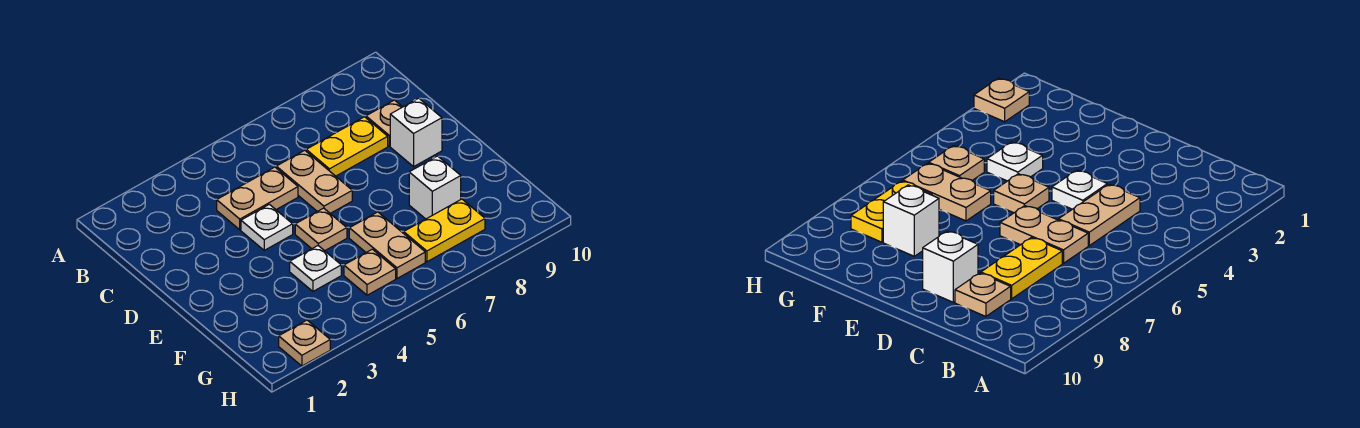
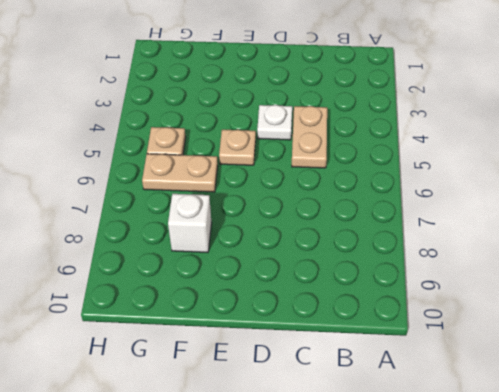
none -> tan plate C6:D6 level 1
none -> yellow plate C7:C8 level 1
none -> tan plate C9 level 1

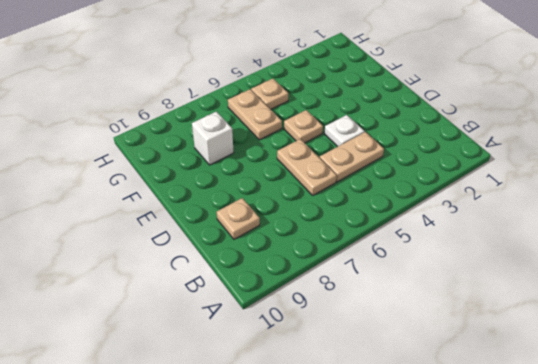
none -> yellow plate C7:C8 level 1
none -> white brick D9 level 1
none -> white plate F4 level 1

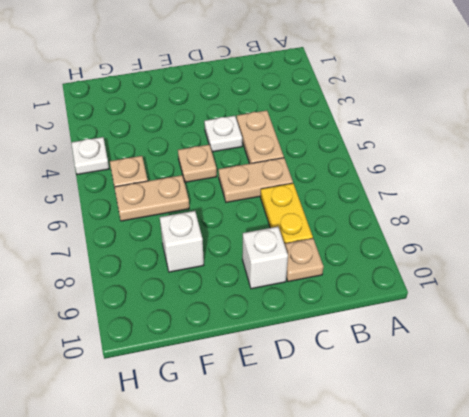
white plate H4 level 1 -> white plate F4 level 1
none -> yellow plate G7:G8 level 1
none -> tan plate H2 level 1

